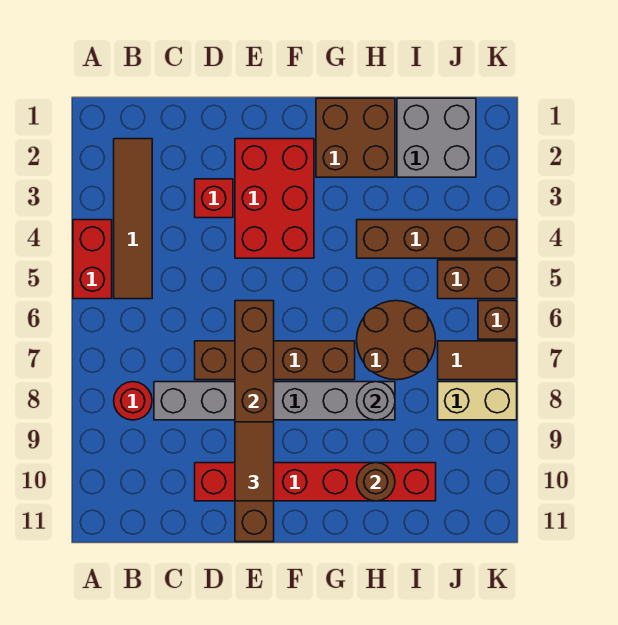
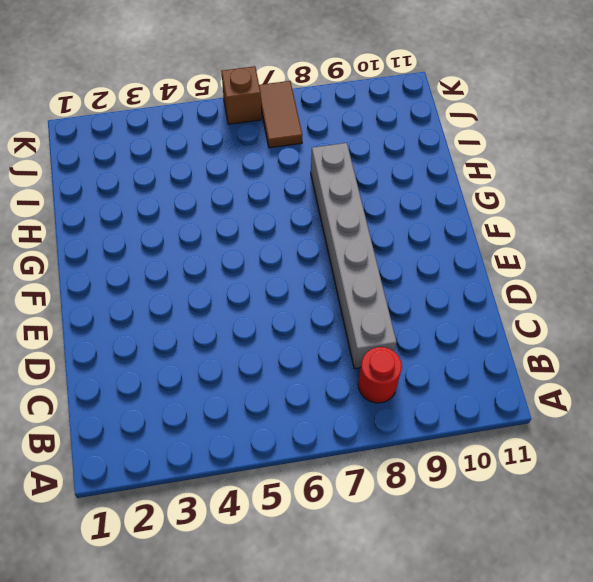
none -> red brick A4:A5 level 1
none -> brown tile B2:B5 level 1
none -> red brick D3 level 1

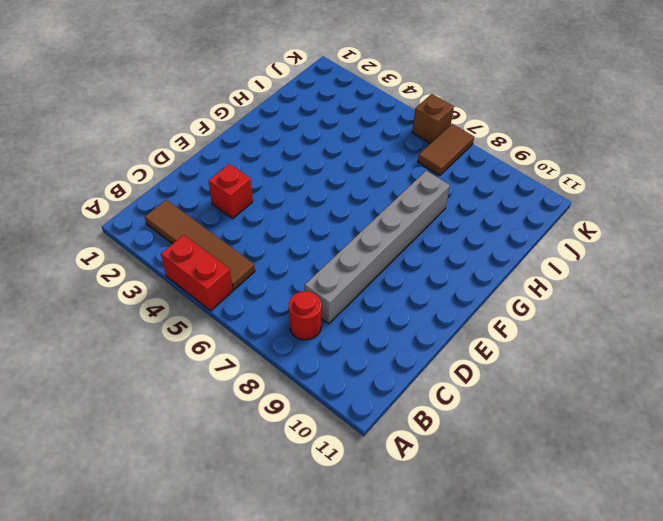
none -> brown brick D7:G7 level 1
none -> red brick D10:I10 level 1
none -> red brick E2:F4 level 1

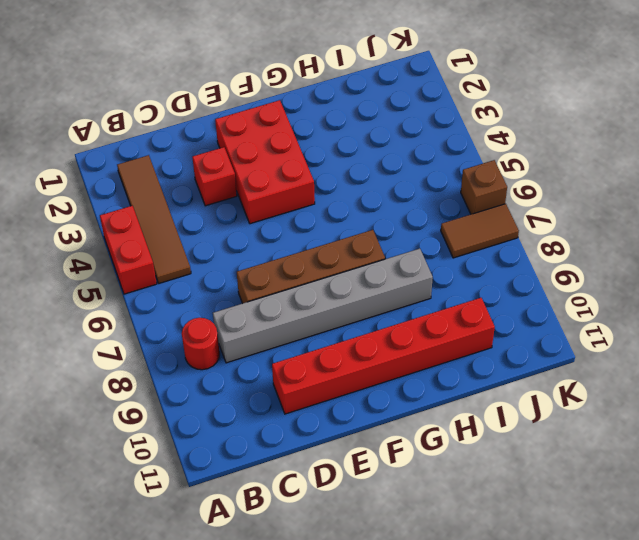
none -> brown brick G1:H2 level 1
none -> brown brick H4:K4 level 1
none -> brown round brick H6:I7 level 1

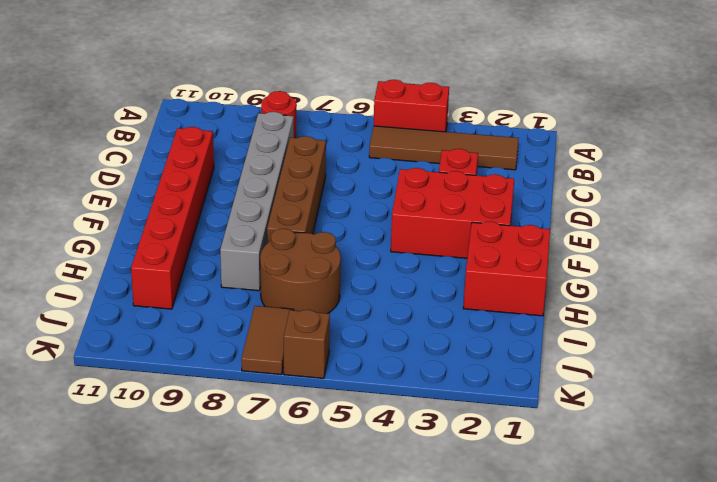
red brick G1:H2 level 1 -> brown brick G1:H2 level 1
none -> brown brick H4:K4 level 1
none -> grey brick I1:J2 level 1
none -> brown brick J5:K5 level 1

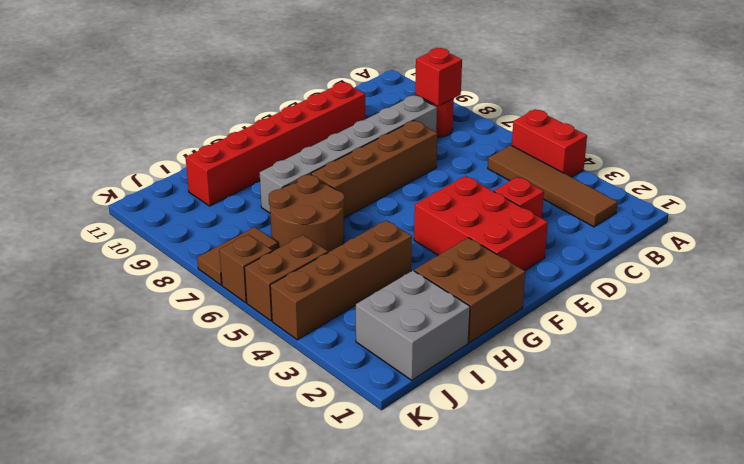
red brick B8 level 2 -> none
none -> tan brick J8:K8 level 1
none -> brown brick E6:E11 level 2
none -> grey round brick H8 level 2

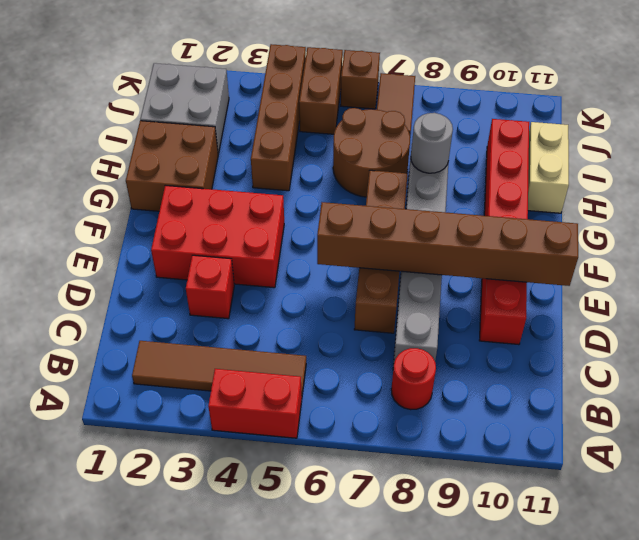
tan brick H11:I11 level 1 -> tan brick J8:K8 level 1
none -> brown round brick H10 level 2
none -> brown tile E9:E10 level 3

